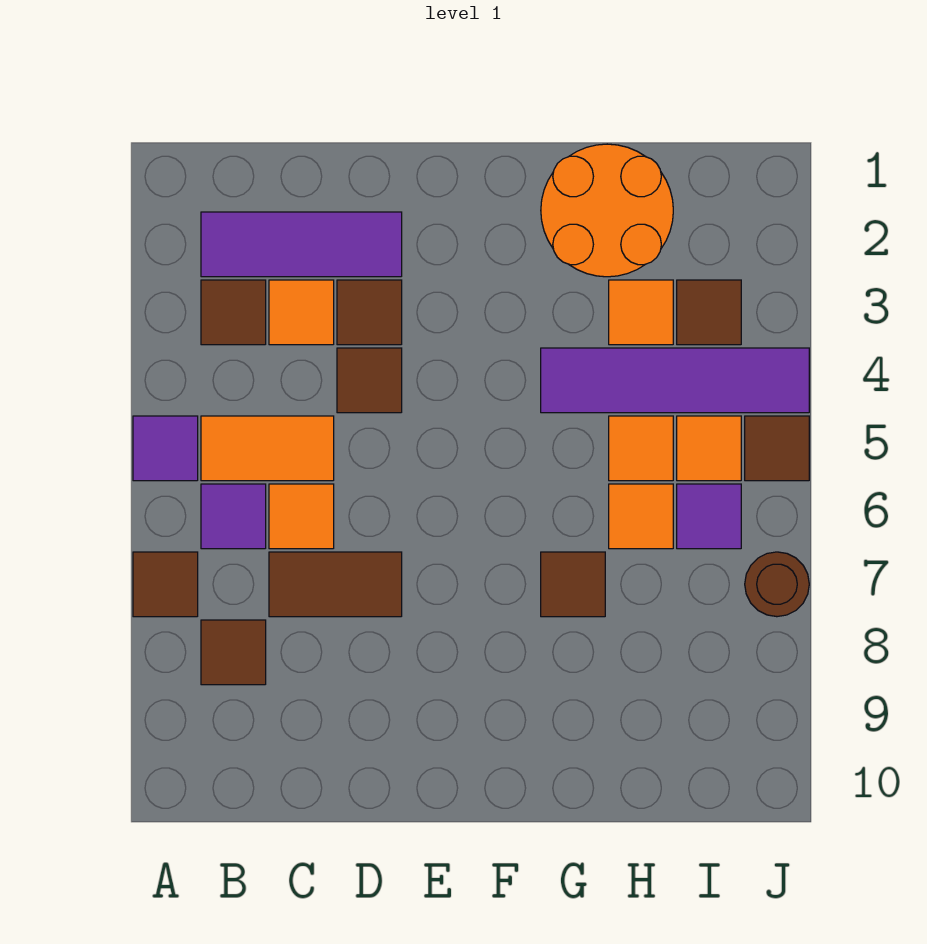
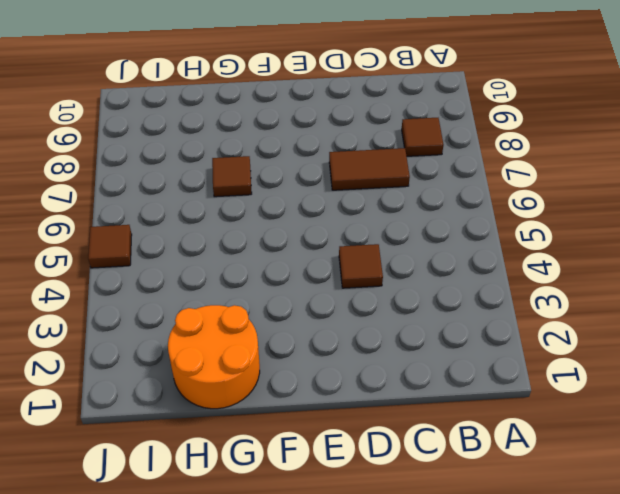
none -> purple tile A5 level 1
none -> brown tile A7 level 1
none -> purple tile B2:D2 level 1

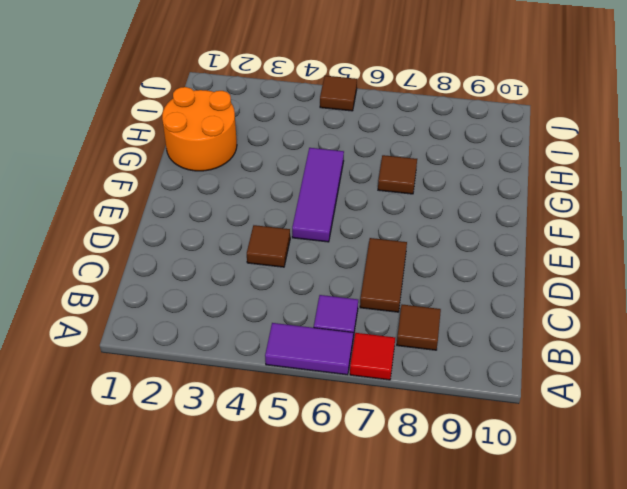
purple tile A5:A6 level 1 -> purple tile A5 level 1
red tile A7 level 1 -> brown tile A7 level 1
purple tile E5:G5 level 1 -> purple tile B2:D2 level 1
none -> brown tile B3 level 1
none -> orange tile B5:C5 level 1
none -> orange tile C3 level 1

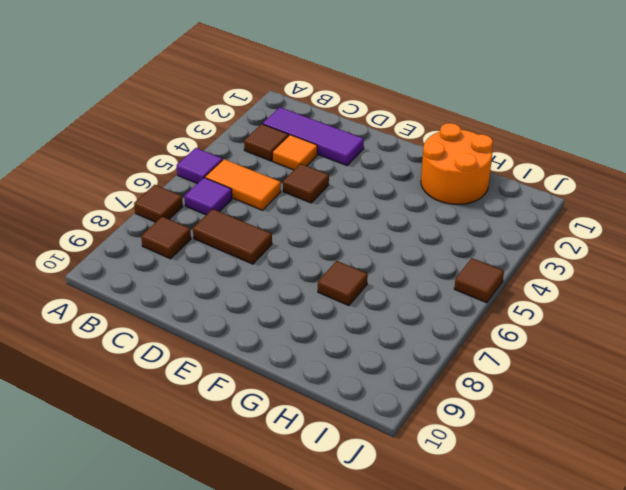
none -> orange tile C6 level 1
none -> brown tile D3 level 1
none -> purple tile G4:J4 level 1

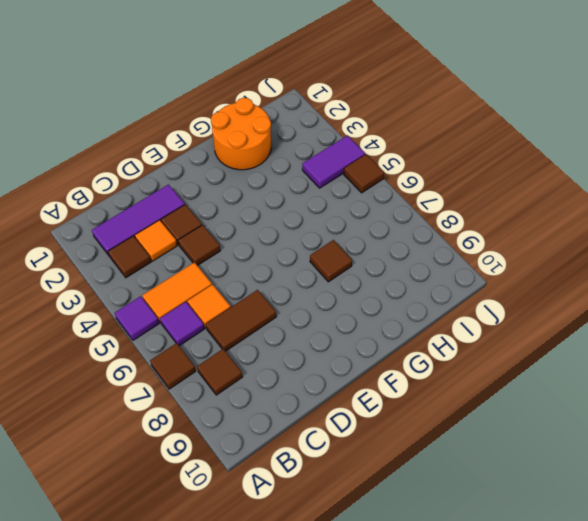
purple tile I4:J4 level 1 -> purple tile G4:J4 level 1
none -> orange tile H3 level 1
none -> orange tile H5 level 1
none -> orange tile H6 level 1

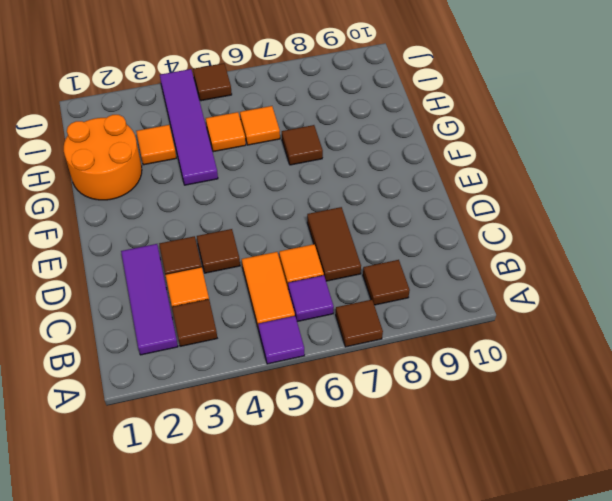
none -> brown tile I3 level 1
none -> orange tile I5 level 1
none -> purple tile I6 level 1

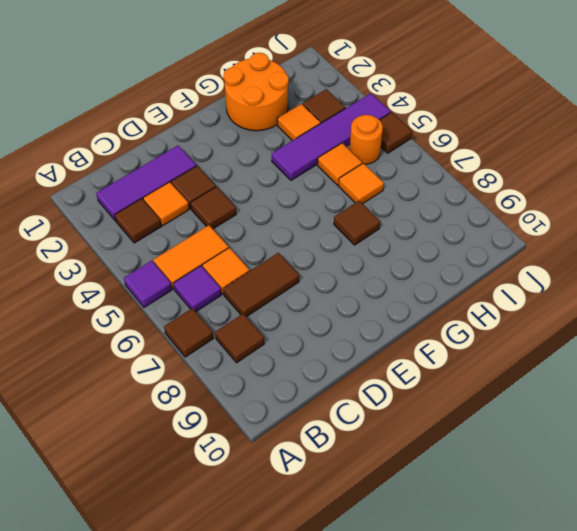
orange round brick I5 level 1 -> orange tile I5 level 1
none -> purple tile I6 level 1
none -> brown round brick J7 level 1

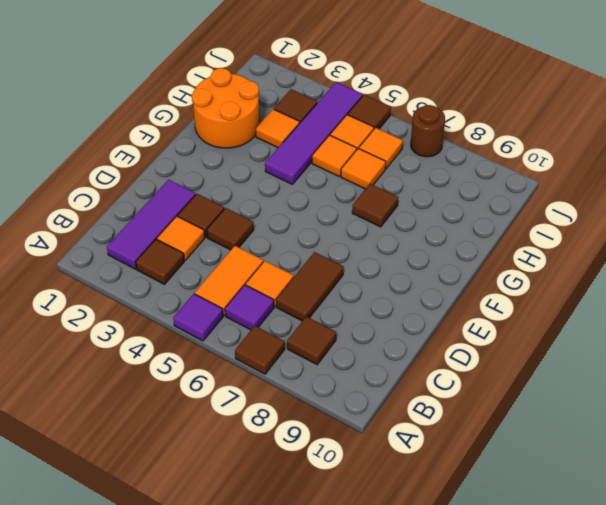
orange tile I6 level 1 -> purple tile I6 level 1

